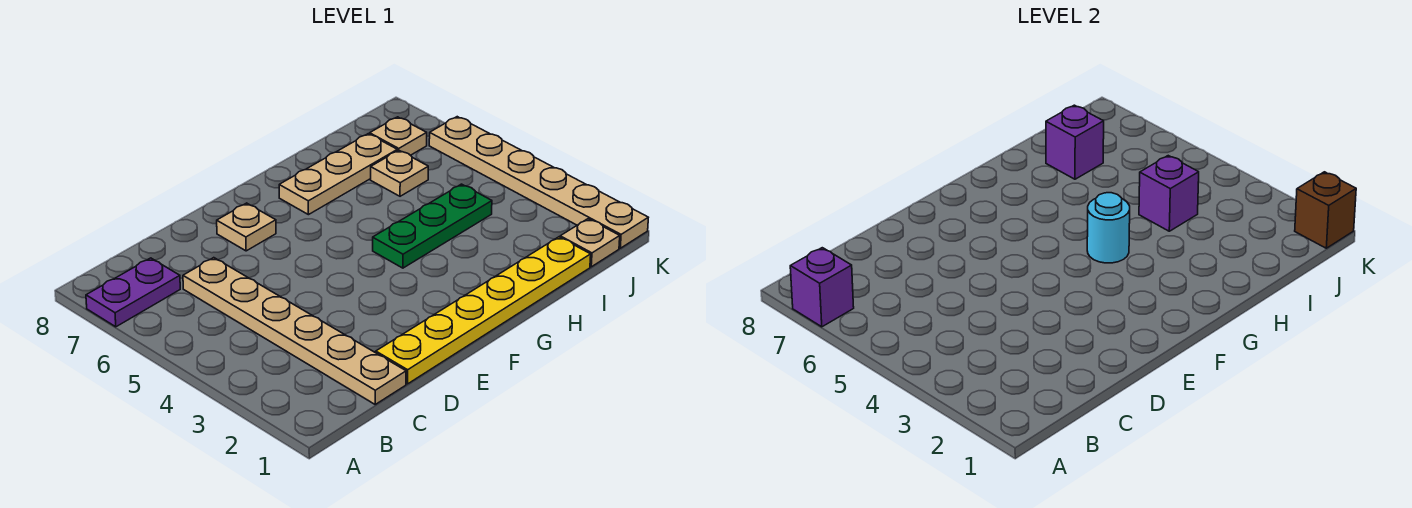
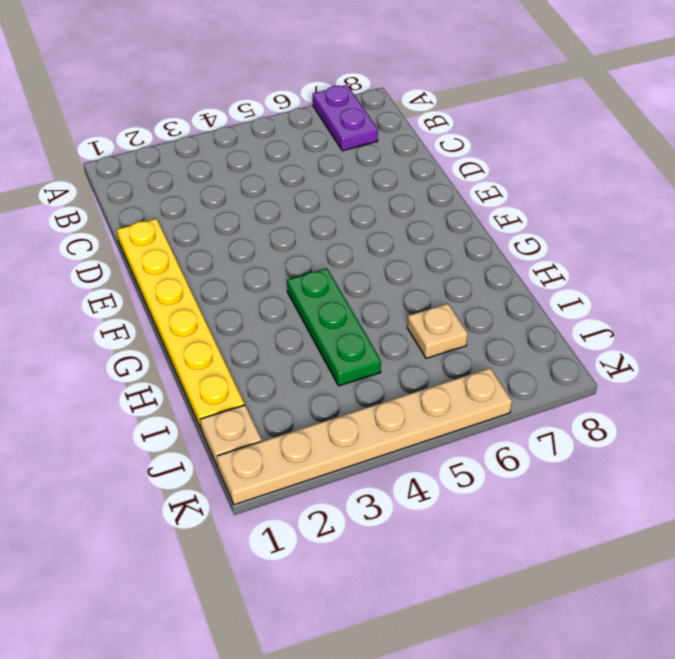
none -> tan plate C1:C6 level 1
none -> tan plate E7 level 1
none -> tan plate G7:I7 level 1

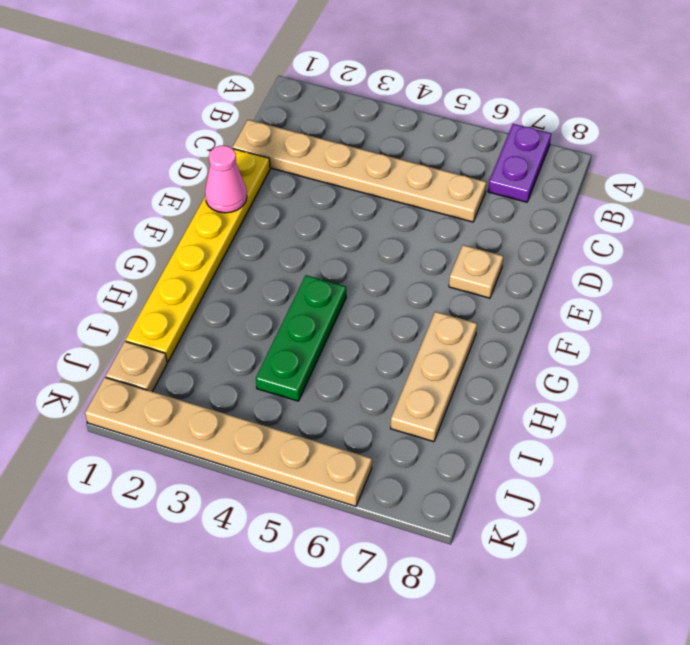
pink cone E1 level 2 -> none
none -> tan plate I6 level 1
none -> tan plate J7 level 1
none -> purple brick A7 level 2

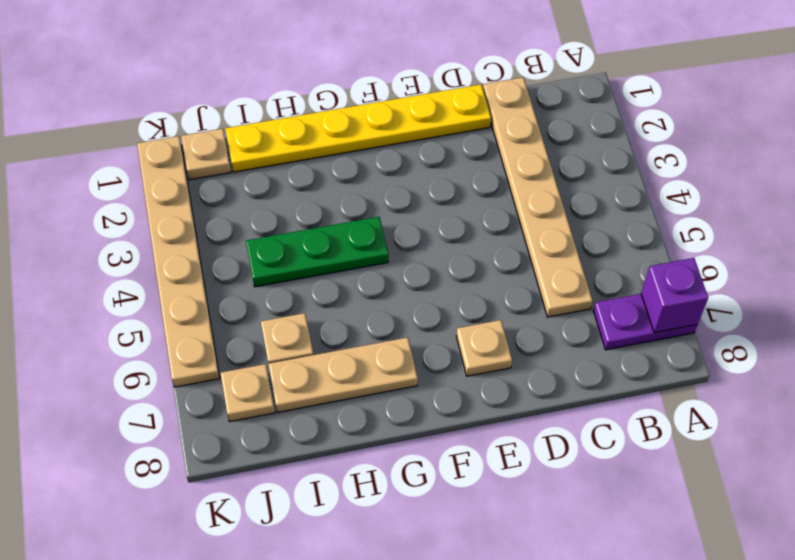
none -> cyan round brick G4 level 2
none -> purple brick I4 level 2
none -> purple brick I7 level 2

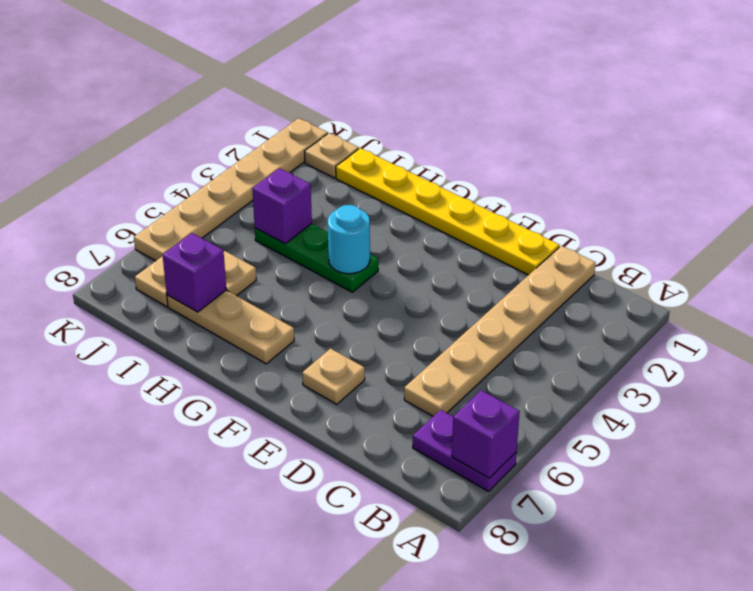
none -> brown brick K1 level 2

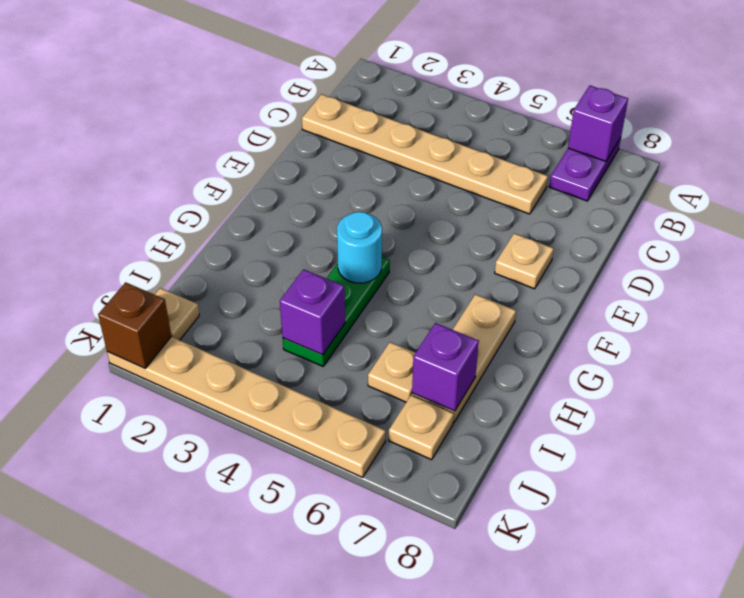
none -> yellow plate D1:I1 level 1

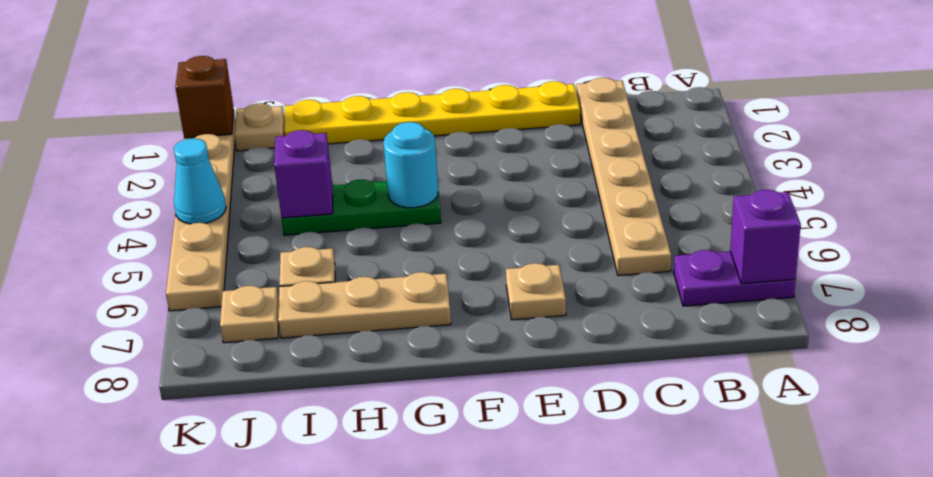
cyan cone K4 level 2 -> none
none -> purple brick I7 level 2

